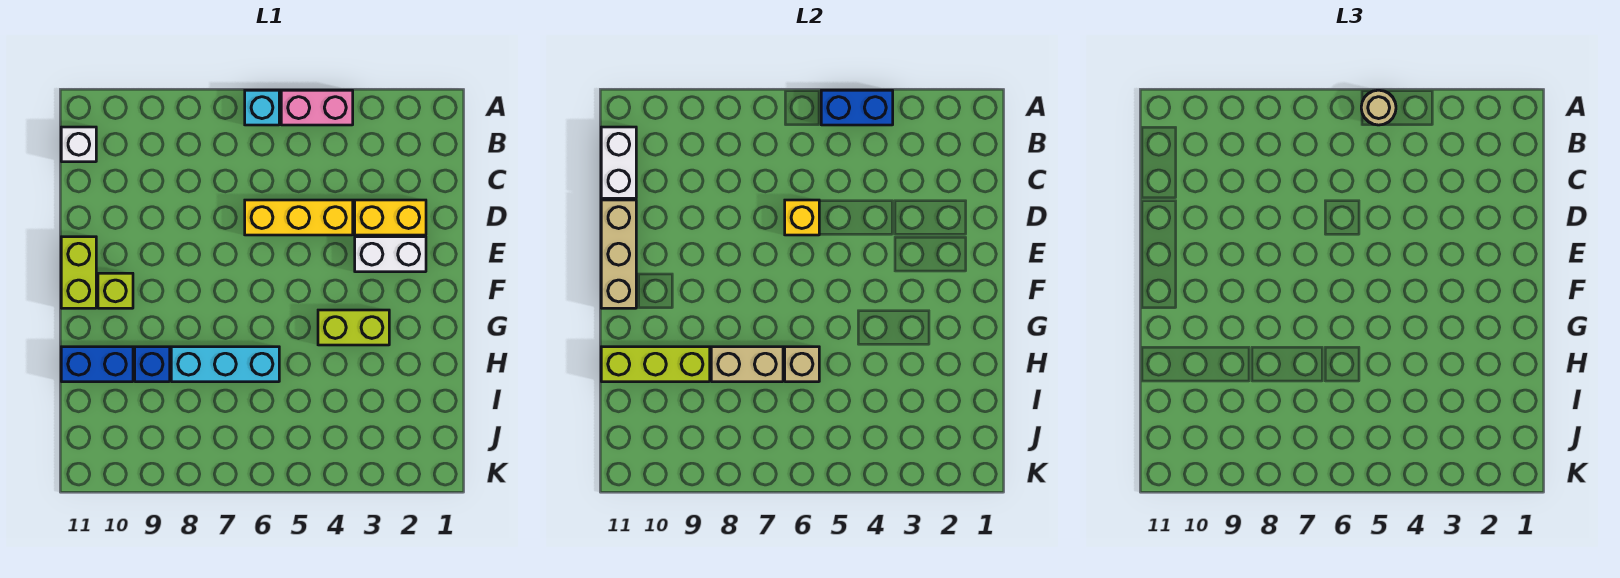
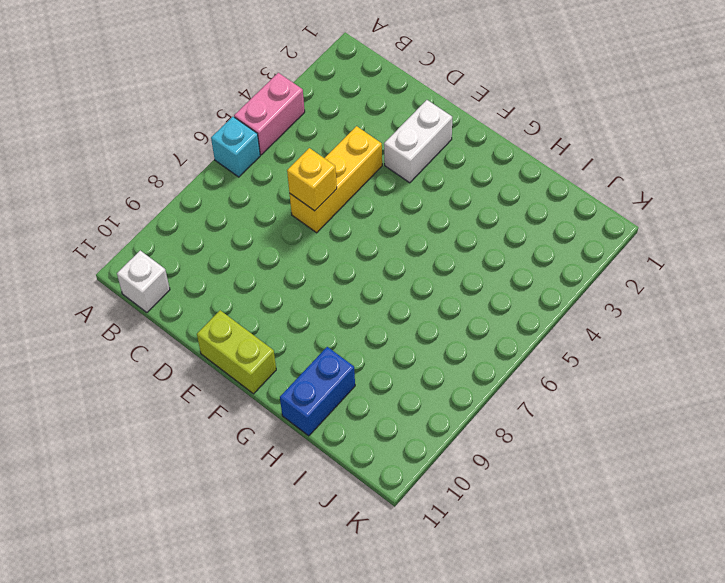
none -> yellow brick D2:D3 level 1
none -> lime brick F10 level 1
none -> lime brick G3:G4 level 1

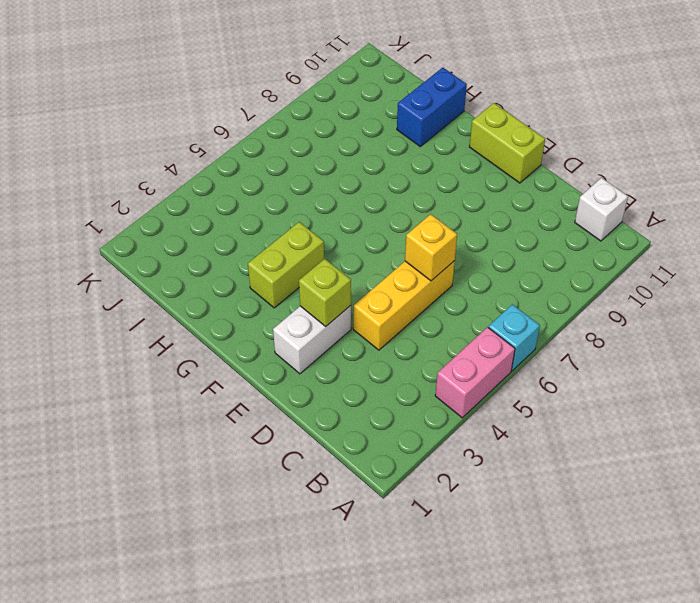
lime brick E3 level 2 -> lime brick F10 level 1
none -> yellow brick D2:D3 level 1
none -> cyan brick H6:H8 level 1
none -> blue brick H9 level 1

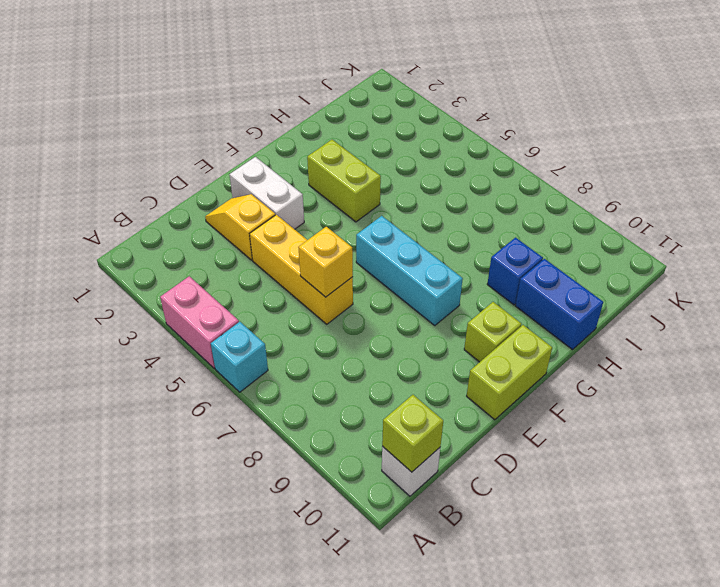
lime brick B11 level 2 -> white brick B11:C11 level 2
yellow slope D2:D3 level 1 top 3 -> yellow brick D2:D3 level 1
cyan brick F6:F8 level 1 -> cyan brick H6:H8 level 1
none -> blue brick A4:A5 level 2
none -> tan brick D11:F11 level 2
none -> tan brick H6 level 2

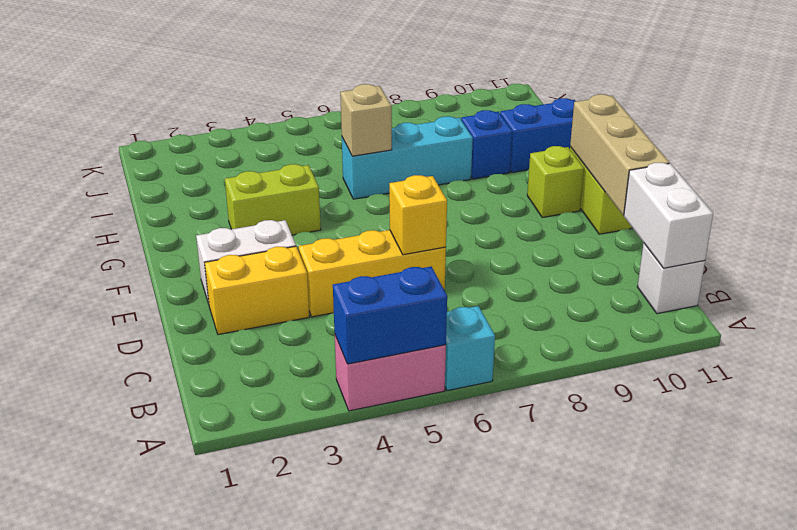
none -> tan brick H7:H8 level 2
none -> lime brick H9:H11 level 2
none -> tan round brick A5 level 3

